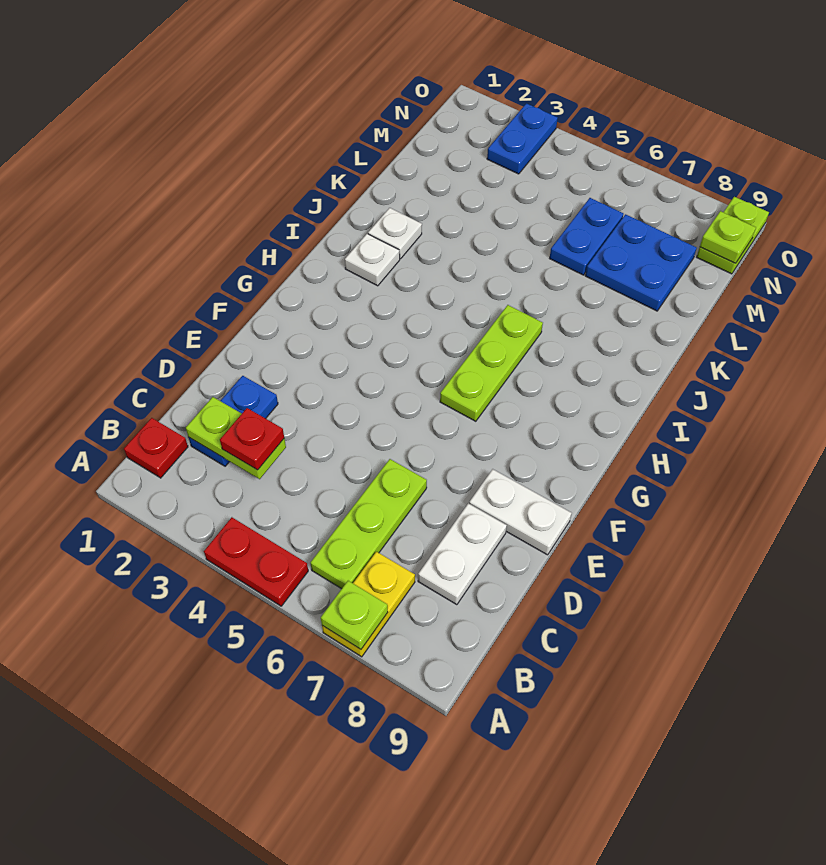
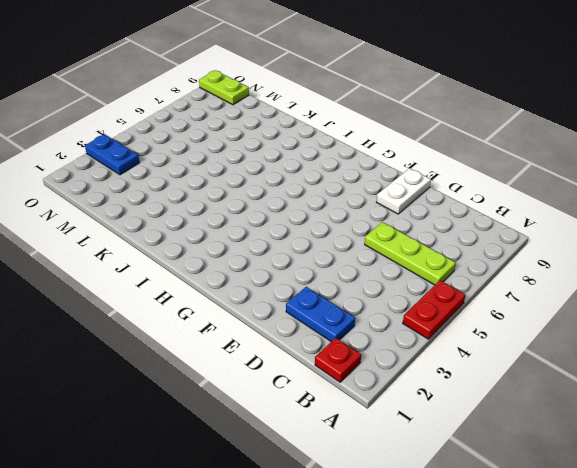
none -> yellow plate A7:B7 level 1
none -> white plate C8:D8 level 1
none -> lime plate G6:I6 level 1

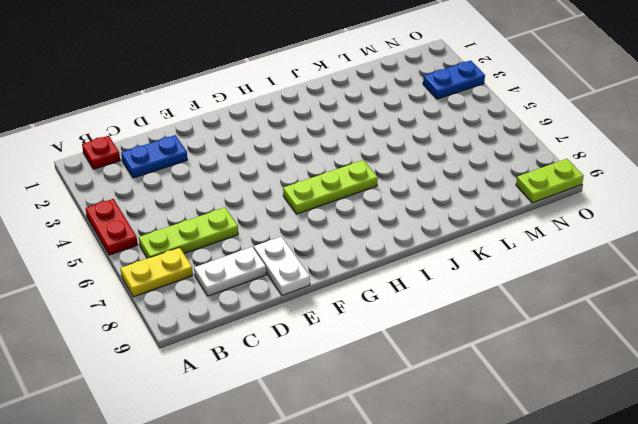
none -> white plate I2 level 1
none -> white plate J2 level 1
none -> blue plate L6:M6 level 1

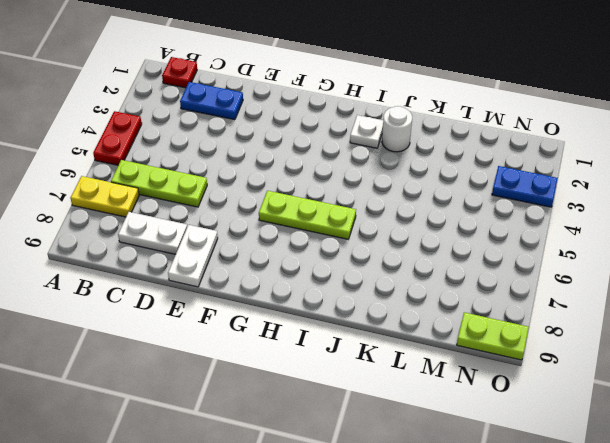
white round brick J2 level 1 -> white plate J2 level 1
none -> blue plate L6:M6 level 1
none -> blue plate L7:M8 level 1
none -> lime plate A7 level 2

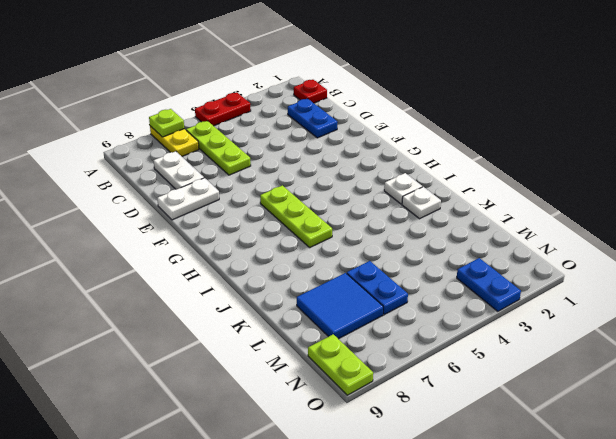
blue tile L7:M8 level 1 -> blue plate L7:M8 level 1
none -> lime plate C2:C3 level 2
none -> lime plate N9 level 2
none -> red plate C3 level 3

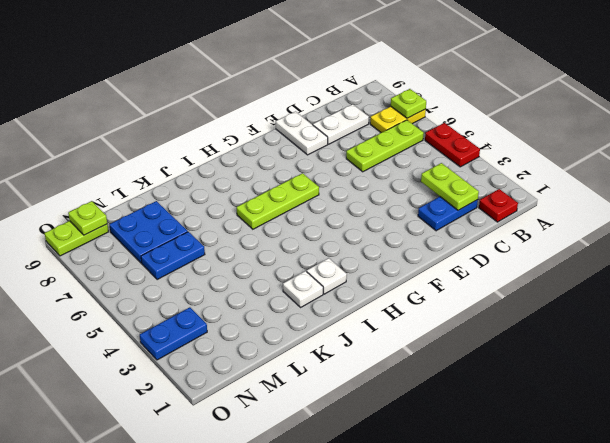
none -> red plate C3 level 3

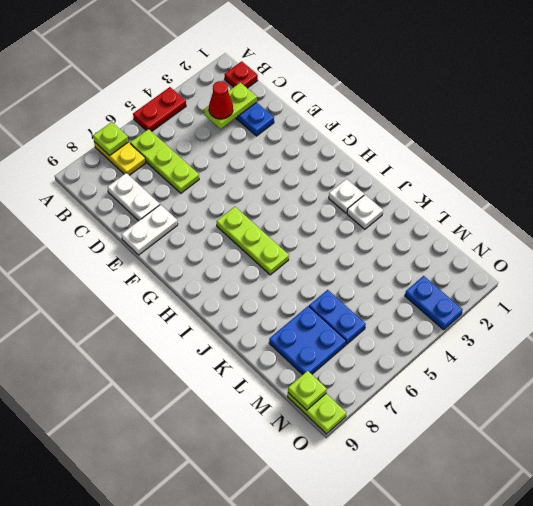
red cone C3 level 3 -> red plate C3 level 3

